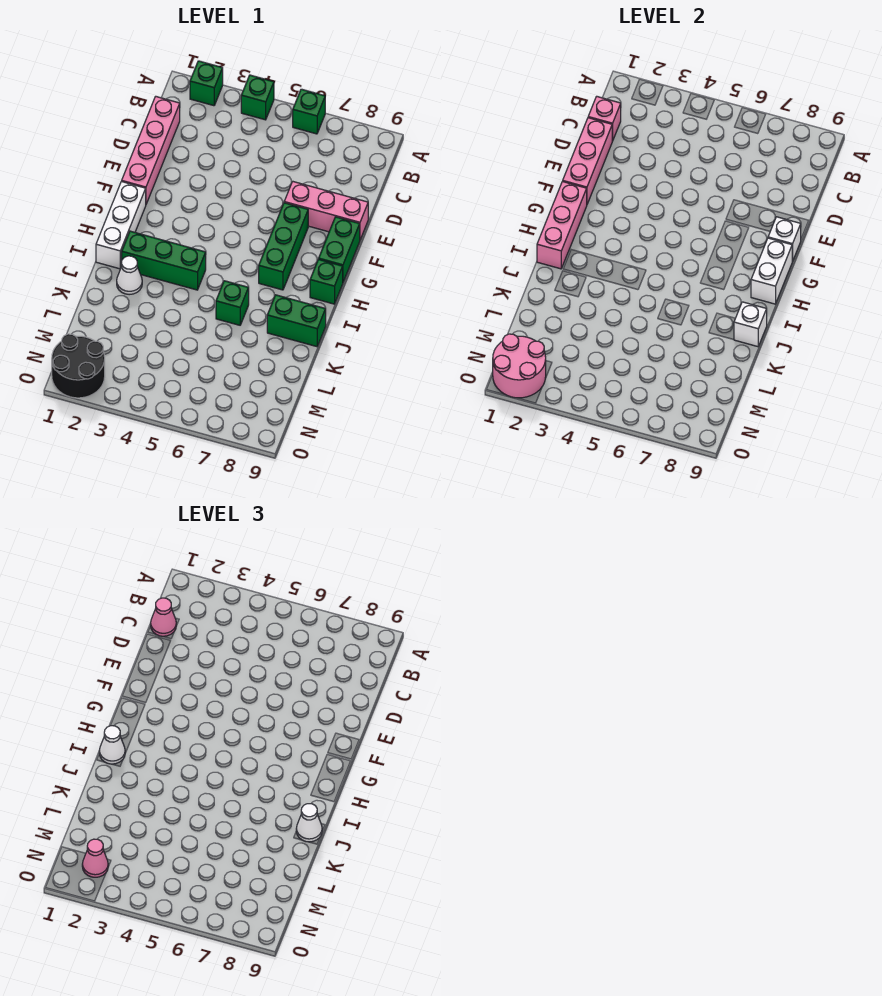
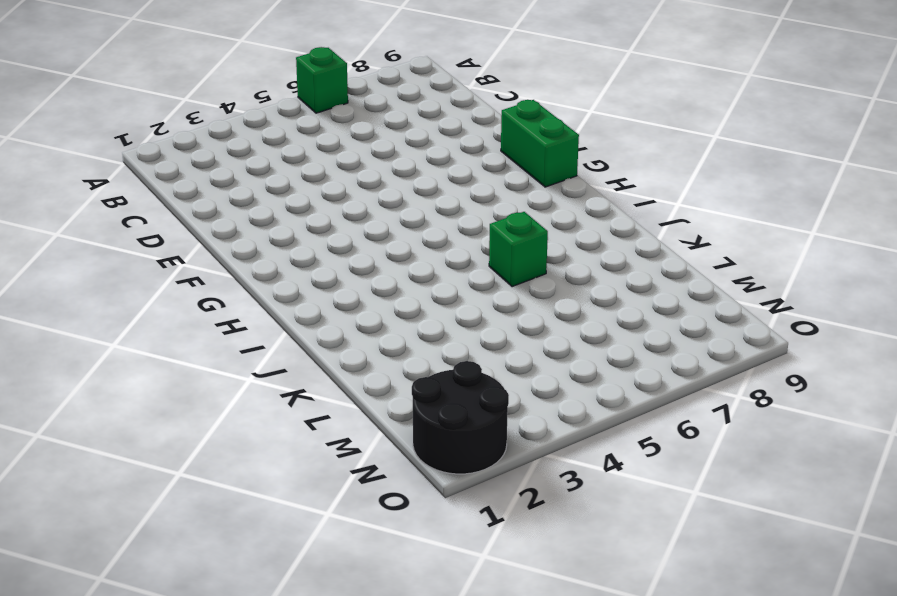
none -> green brick A2 level 1
none -> green brick A4 level 1
none -> pink brick C1:F1 level 1

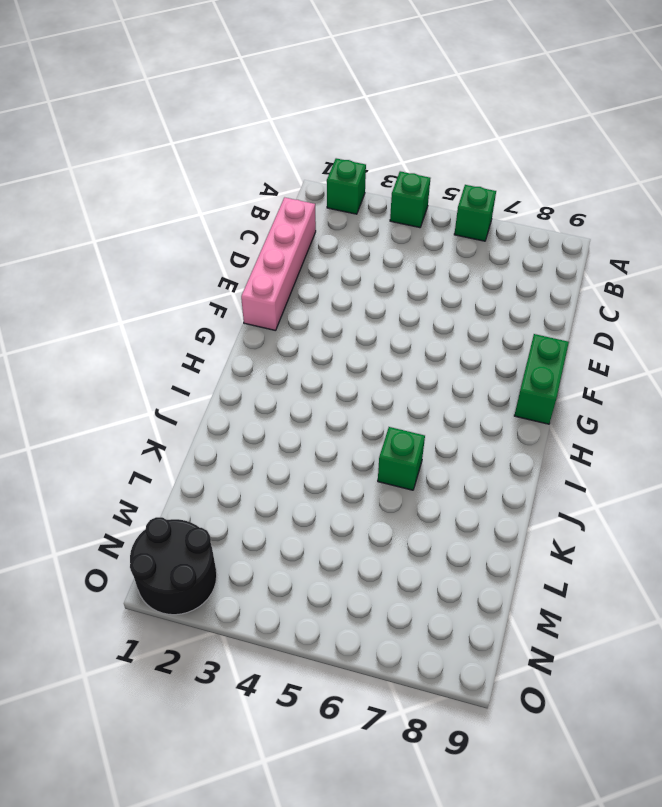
none -> pink brick E7:E9 level 1
none -> green brick F7:H7 level 1
none -> white brick G1:I1 level 1

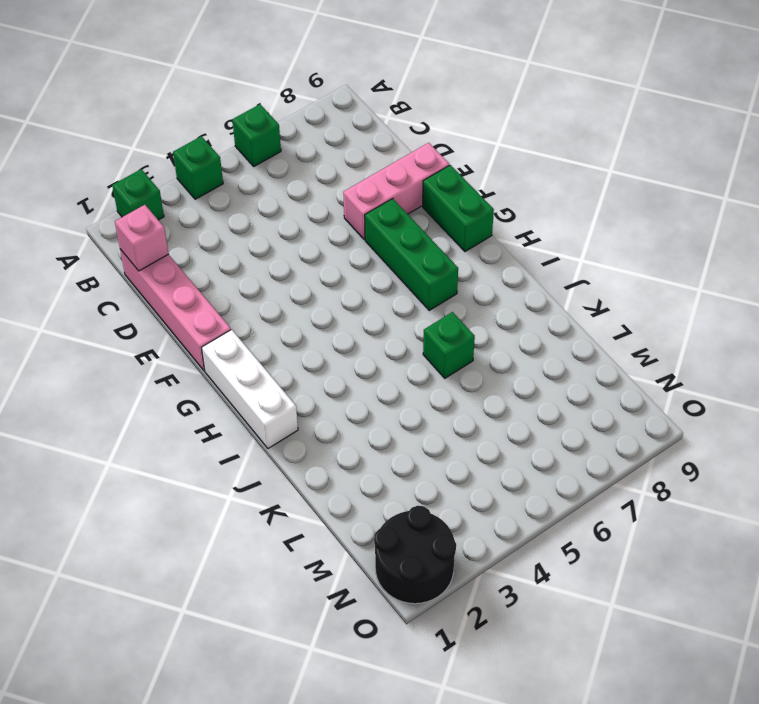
none -> green brick H9 level 1
none -> green brick I2:I4 level 1
none -> white cone J2 level 1

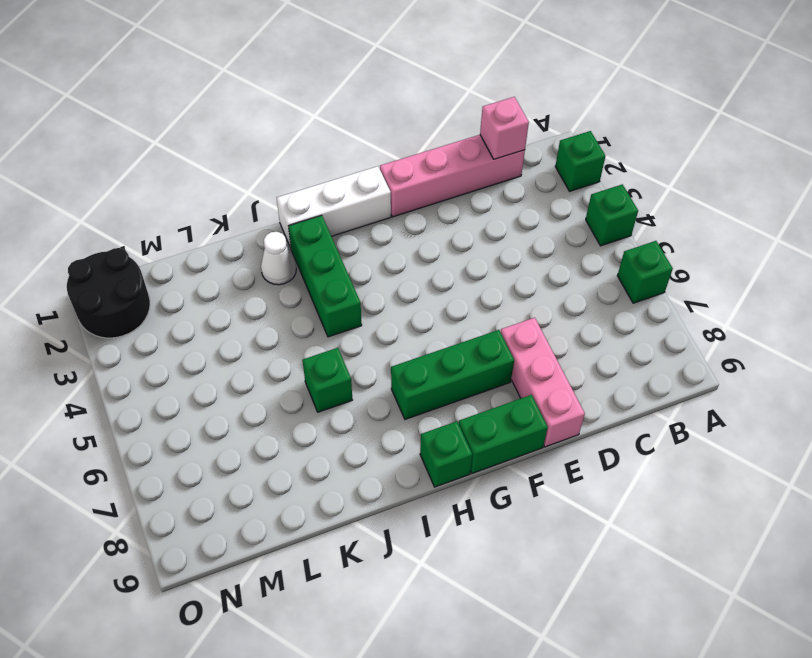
none -> green brick J8:J9 level 1
none -> pink brick D1:F1 level 2
none -> white brick F9 level 2

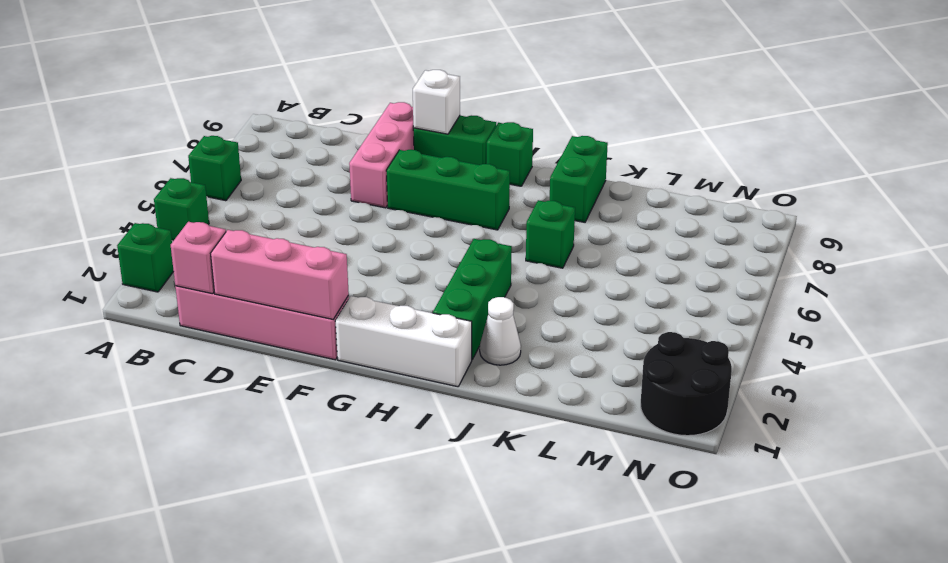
none -> pink brick G1:I1 level 2
none -> white brick G9:H9 level 2
none -> white brick J9 level 2

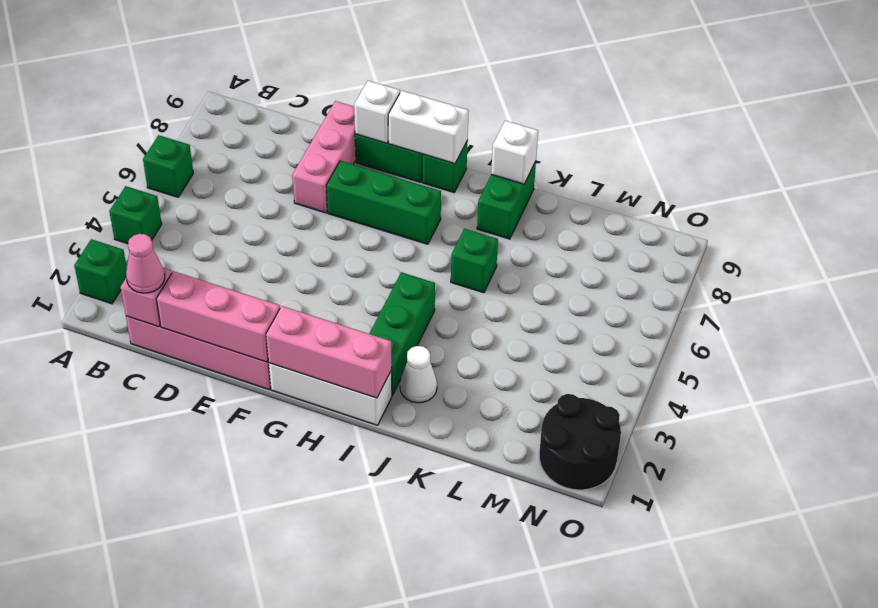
none -> pink round brick N1:O2 level 2
none -> white cone I1 level 3
none -> white cone J9 level 3

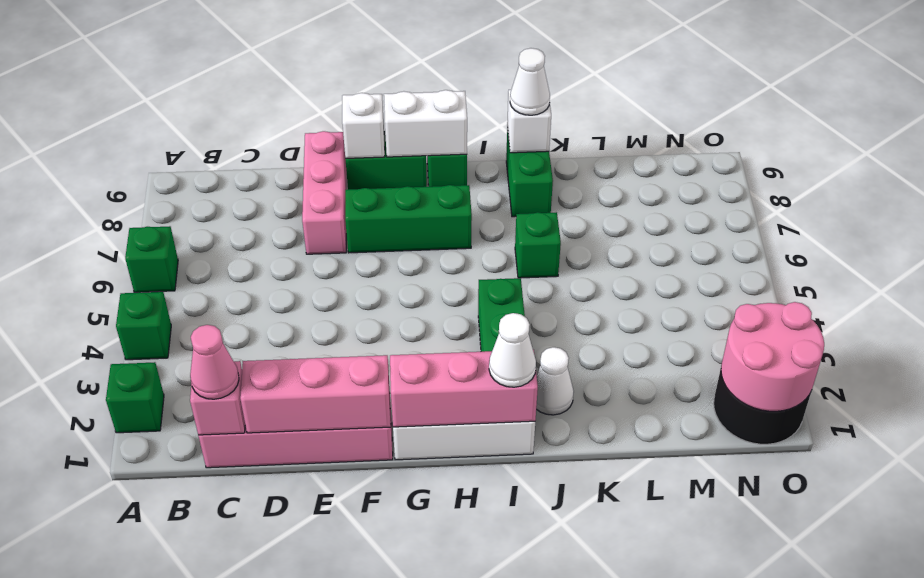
none -> pink cone N2 level 3

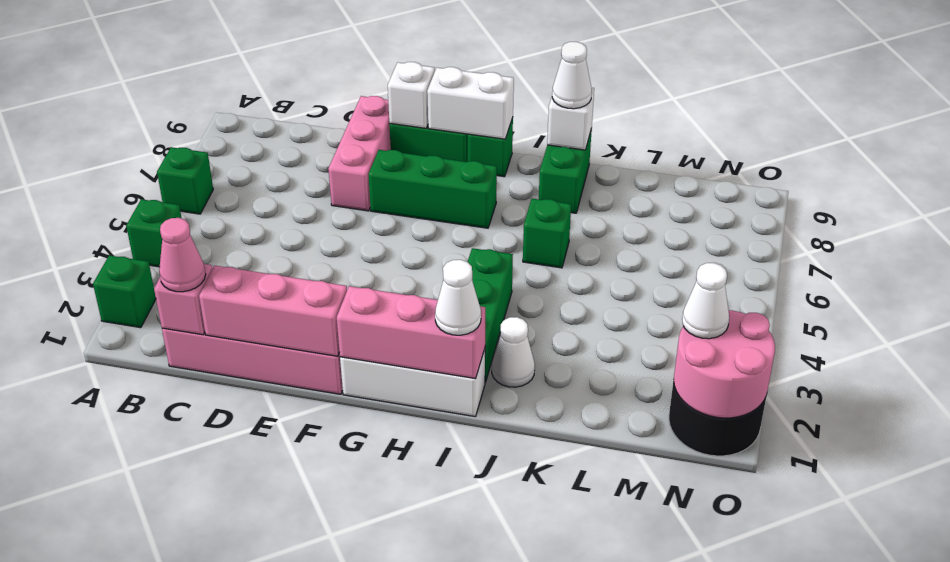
white cone N2 level 3 -> pink cone N2 level 3

